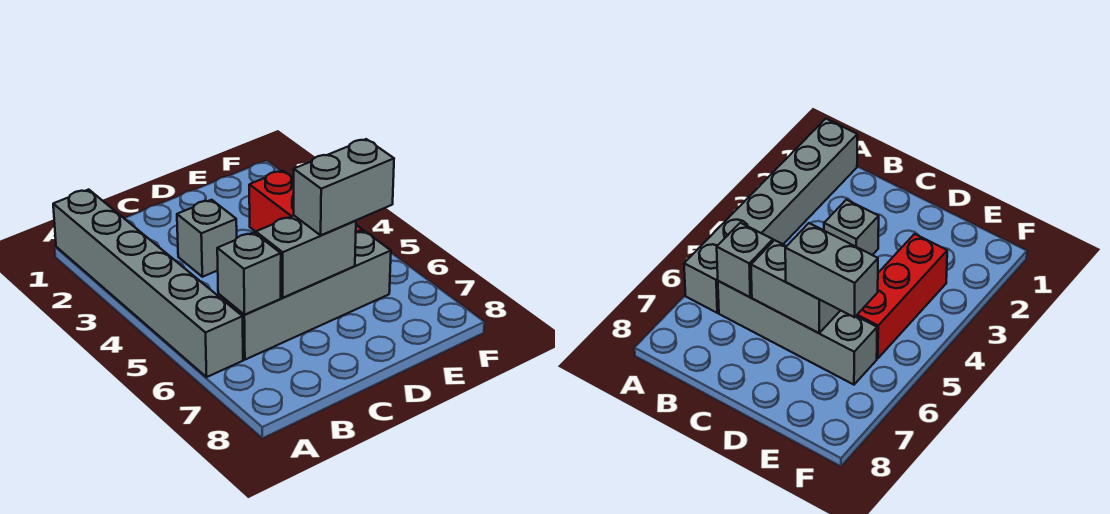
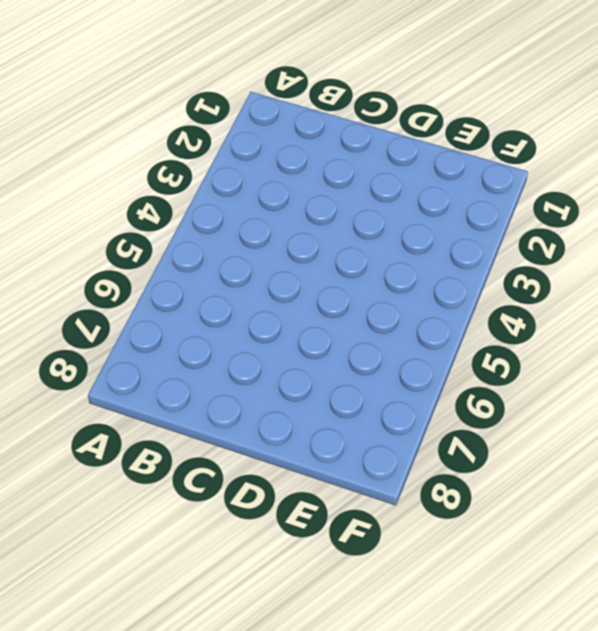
none -> grey brick A1:A6 level 1
none -> grey brick B6:E6 level 1

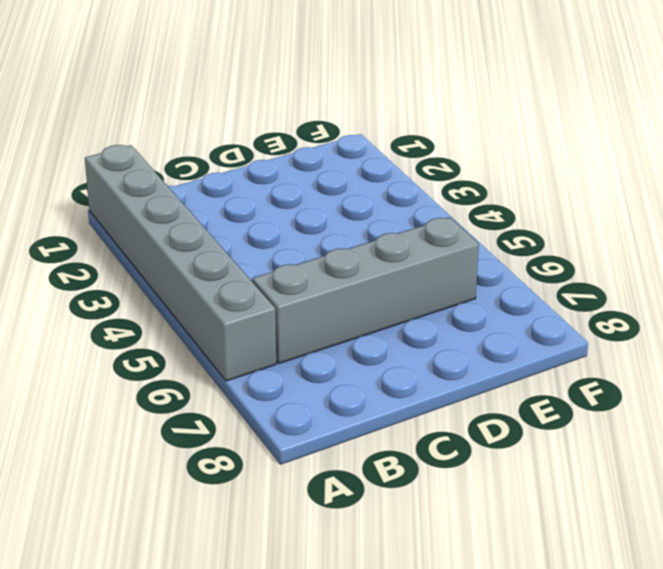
none -> grey brick C3 level 1
none -> red brick E3:E5 level 1

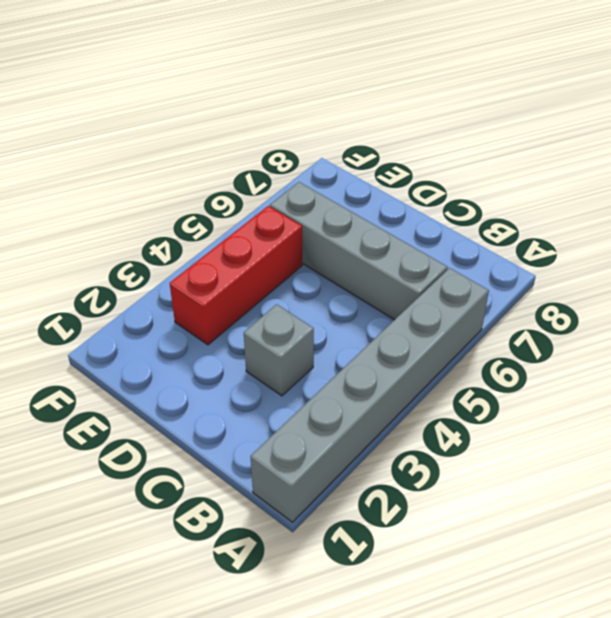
none -> grey brick B6 level 2
none -> grey brick C6:D6 level 2

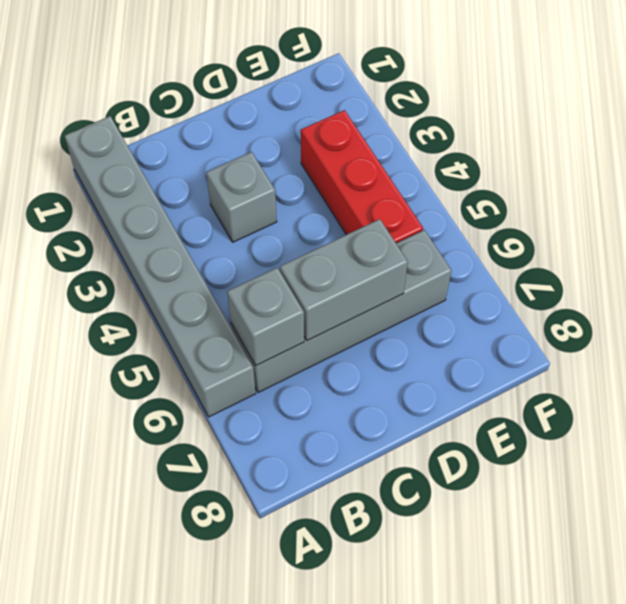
none -> grey brick D6:E6 level 3

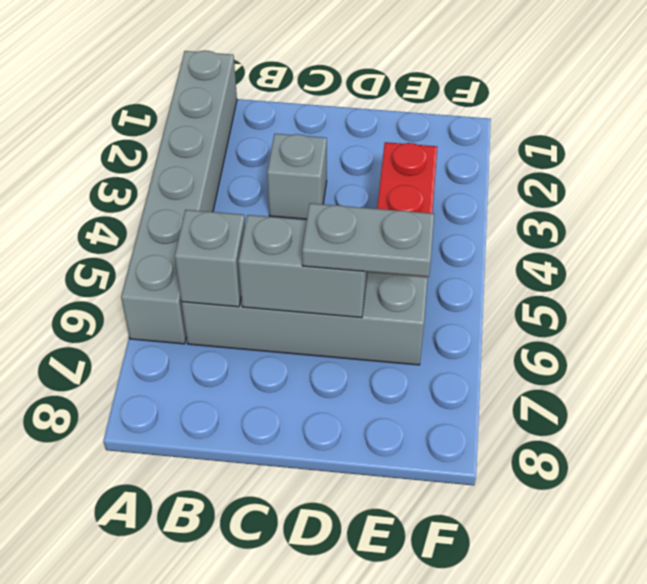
grey plate D6:E6 level 3 -> grey brick D6:E6 level 3

